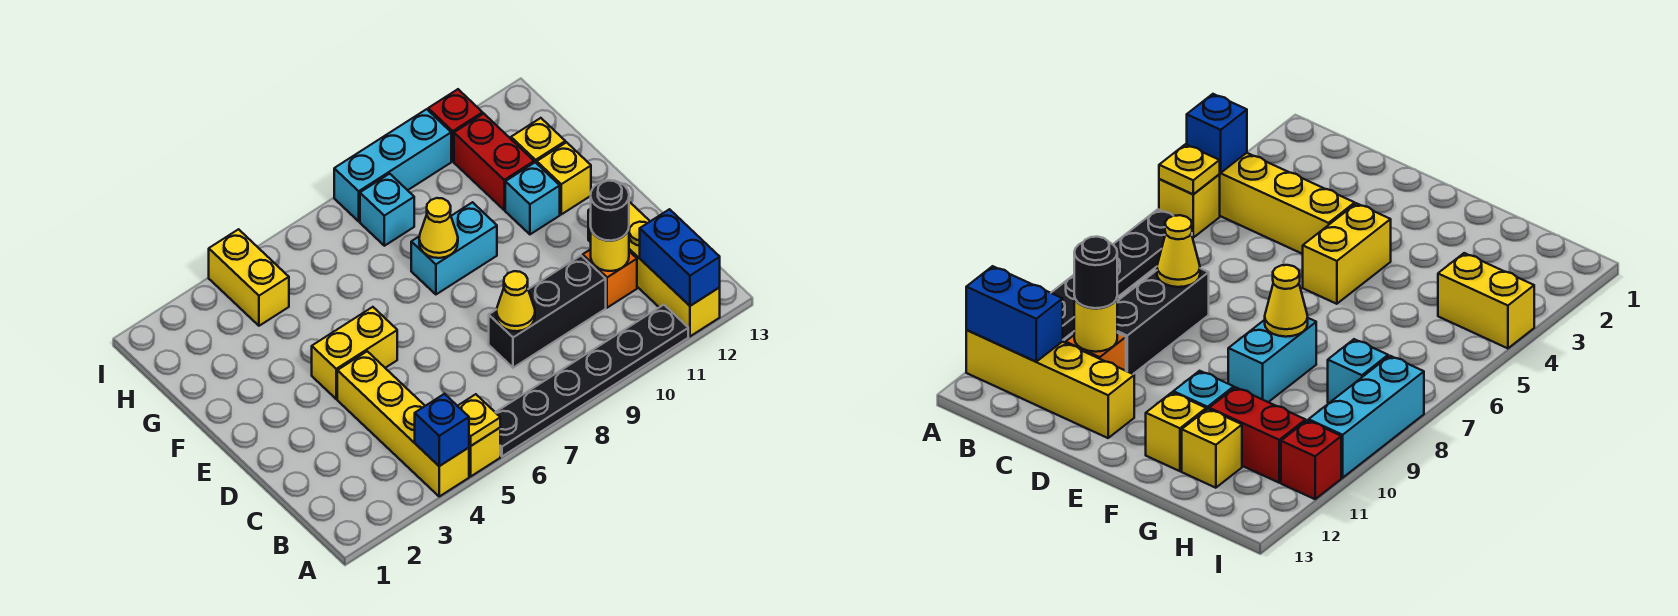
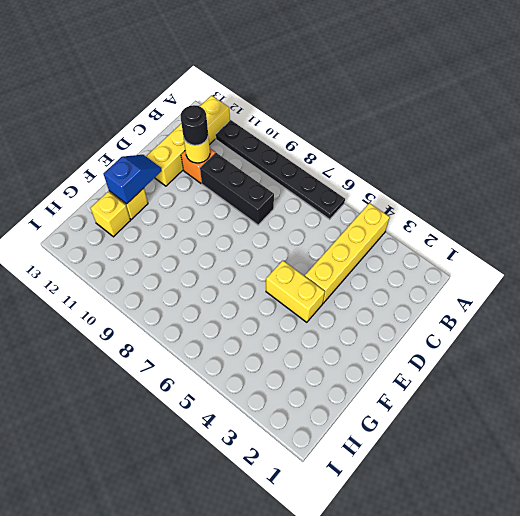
blue slope E12:F12 level 2 top F -> none
none -> yellow brick A5 level 1
none -> cyan brick F8:F9 level 1
none -> cyan brick F11 level 1

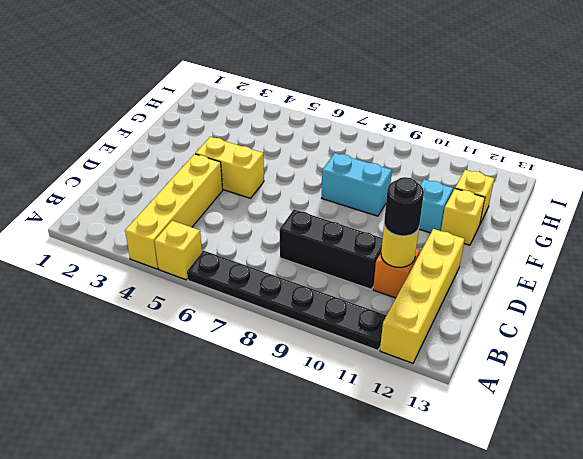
none -> red brick G11:H11 level 1
none -> yellow brick H4:I4 level 1
none -> cyan brick H8 level 1

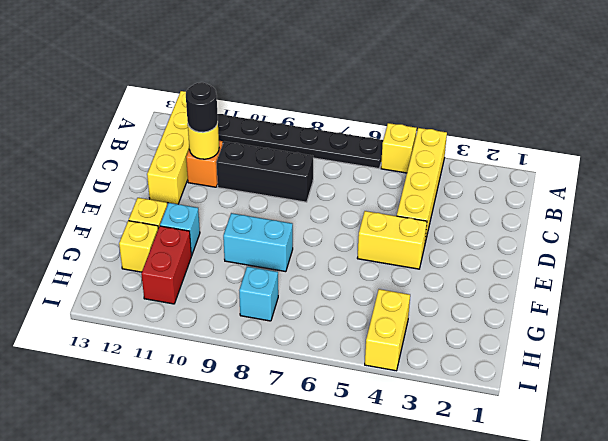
none -> cyan brick I8:I10 level 1
none -> red brick I11 level 1
none -> blue brick A4 level 2

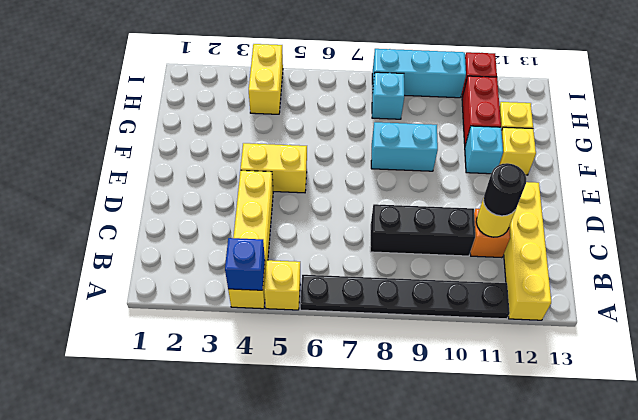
none -> yellow plate A5 level 2
none -> blue brick A12:B12 level 2
none -> yellow cone C8 level 2

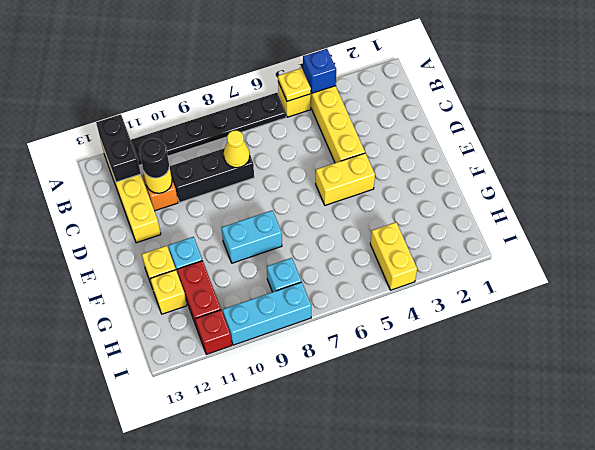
black brick A12:B12 level 2 -> blue brick A12:B12 level 2
none -> yellow cone F8 level 2

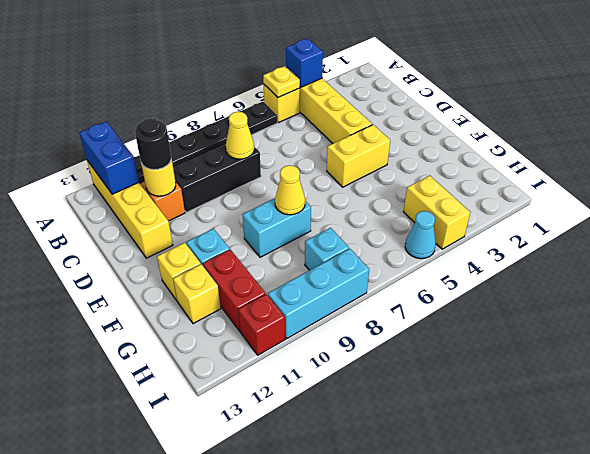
cyan cone I5 level 1 -> none

